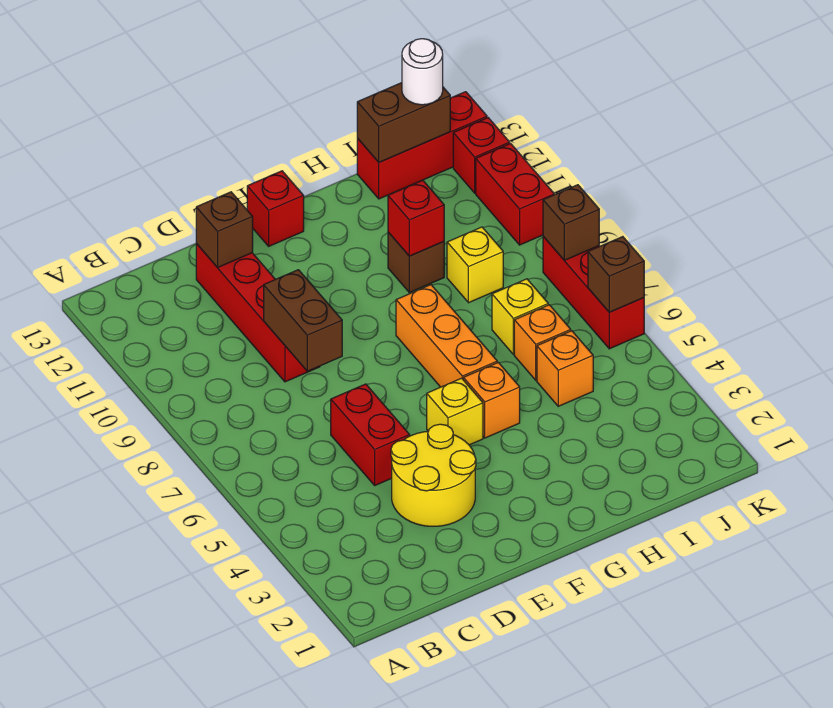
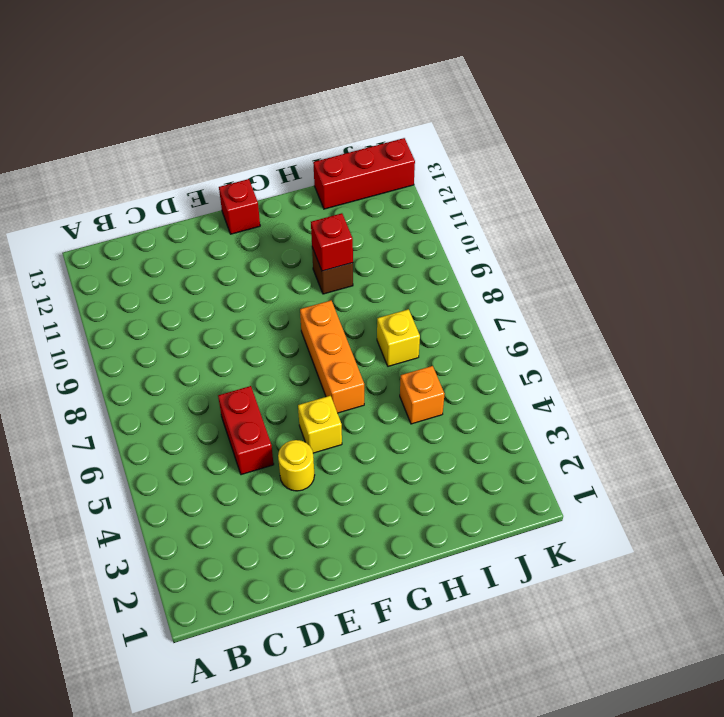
yellow round brick E4 level 1 -> yellow round brick D3:E4 level 1
none -> red brick D9:D12 level 1
none -> orange brick G5 level 1
none -> orange brick I6 level 1

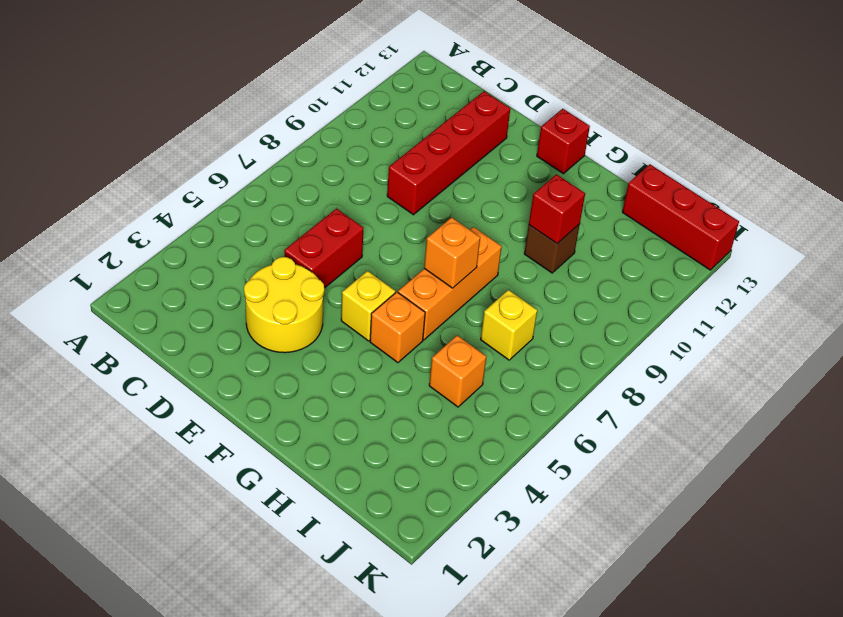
orange brick G7 level 2 -> orange brick I6 level 1
none -> yellow brick I9 level 1
none -> red brick K6:K8 level 1
none -> red brick K10:K11 level 1

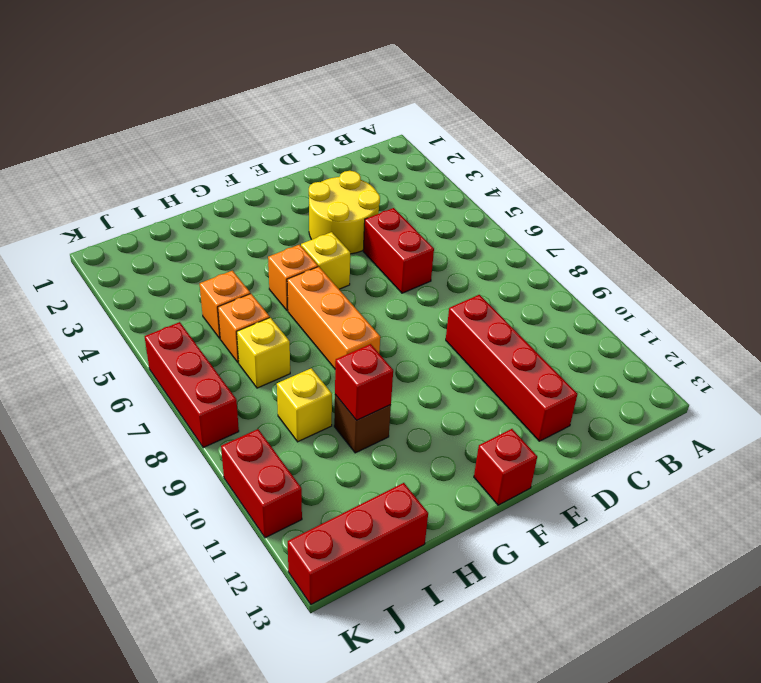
none -> red brick K12 level 1
none -> brown brick D8:D9 level 2
none -> brown brick D12 level 2

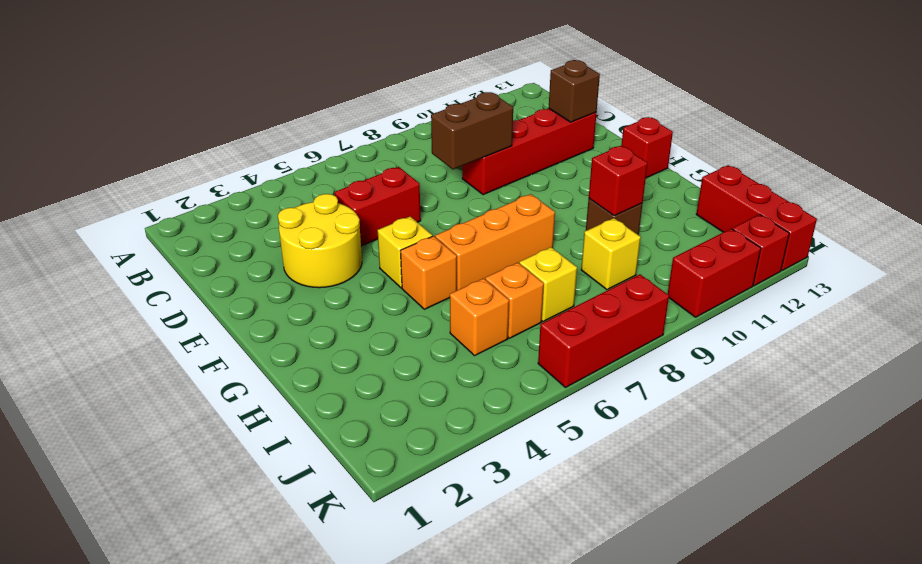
none -> brown brick I13:J13 level 2
none -> brown brick K6 level 2
none -> brown brick K8 level 2

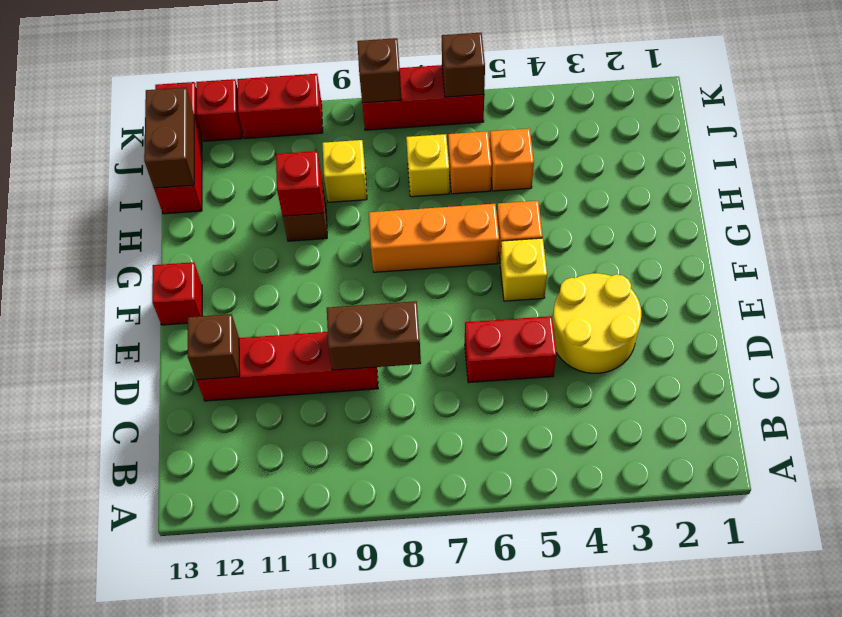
none -> white round brick J13 level 3

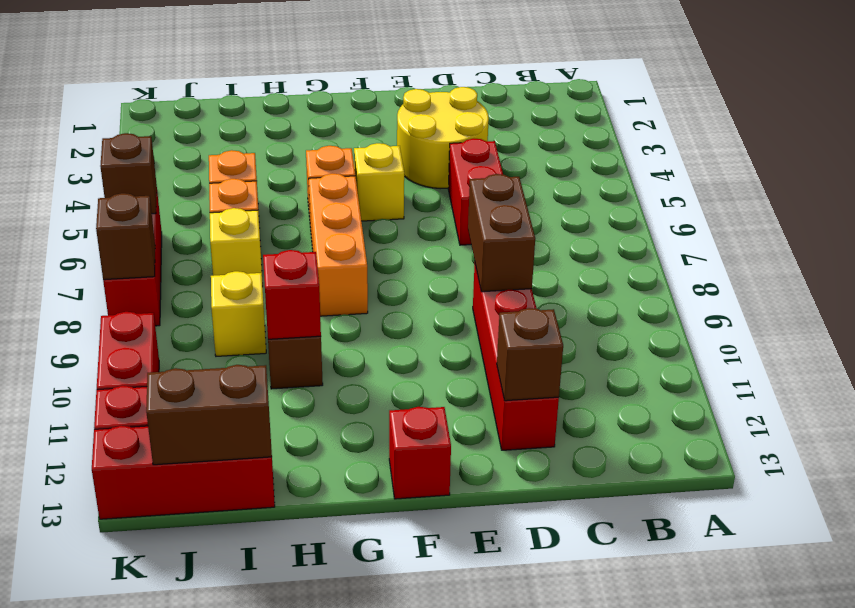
none -> white round brick J13 level 3

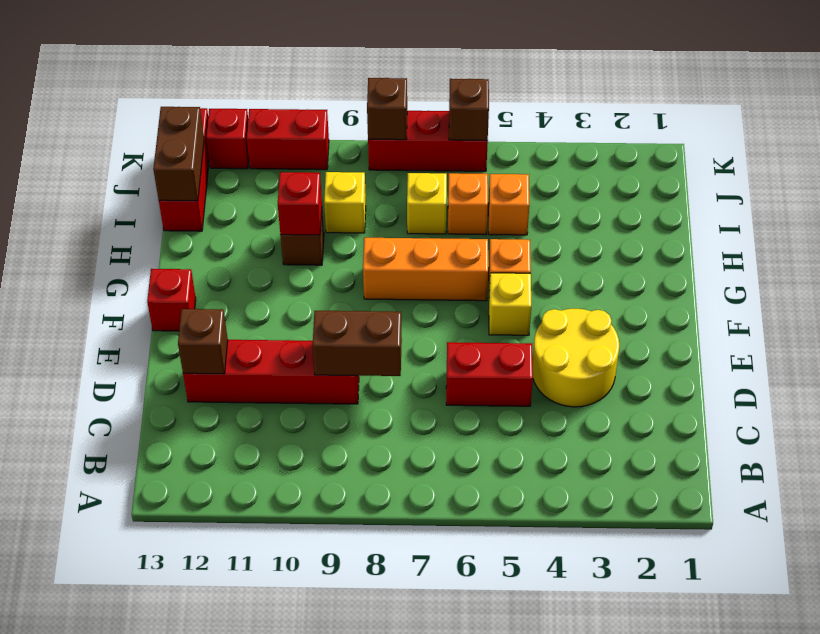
none -> white round brick J13 level 3

